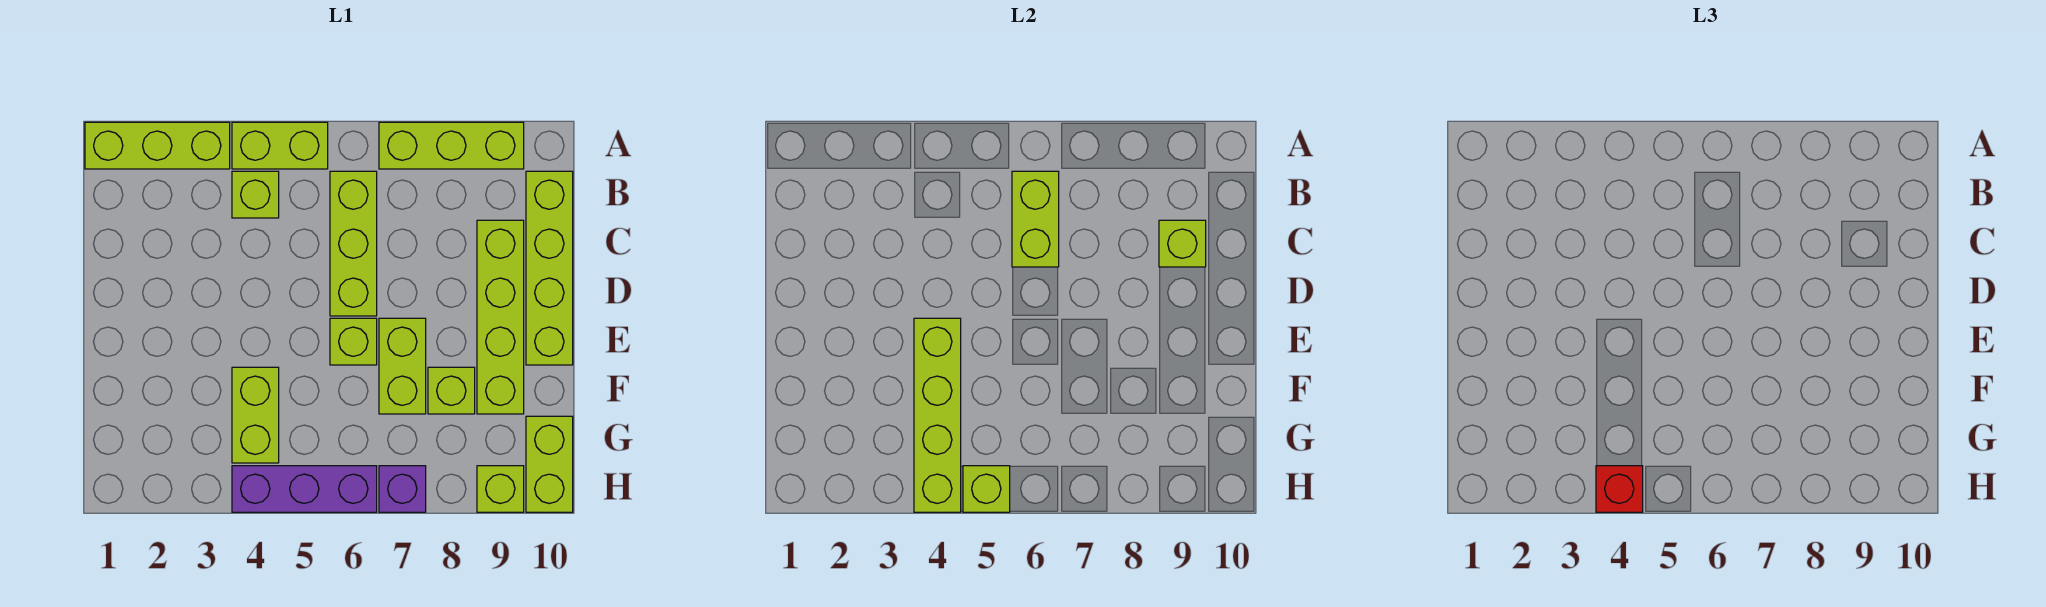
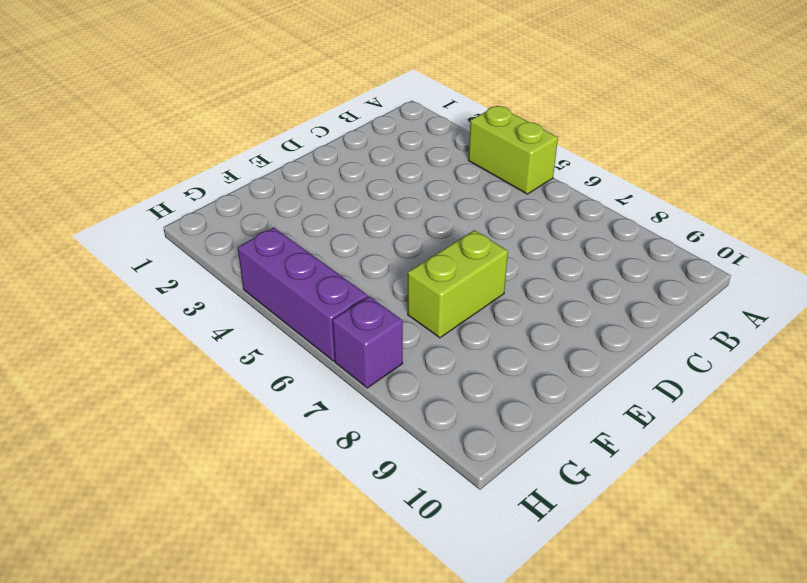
none -> lime brick A1:A3 level 1
none -> lime brick A7:A9 level 1
none -> lime brick B4 level 1

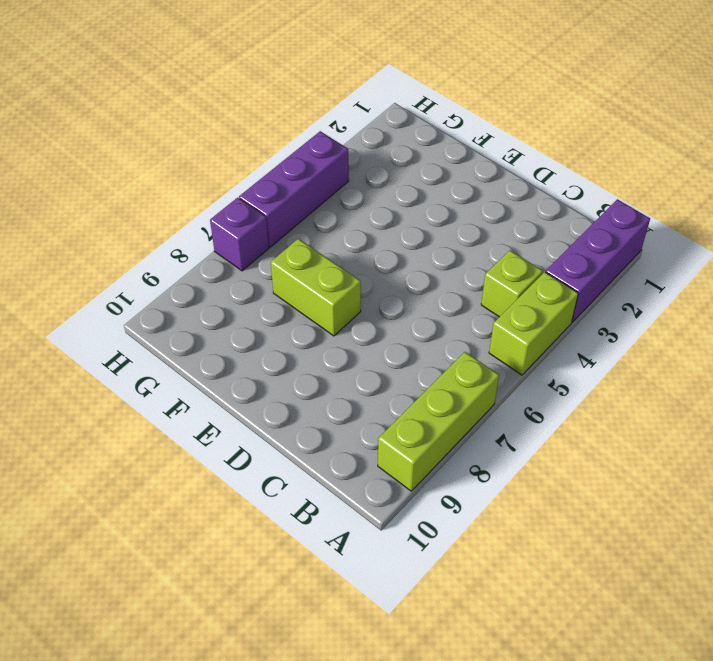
purple brick A1:A3 level 1 -> lime brick A1:A3 level 1
none -> lime brick B6:D6 level 1
none -> lime brick B10:E10 level 1
none -> lime brick C9:F9 level 1

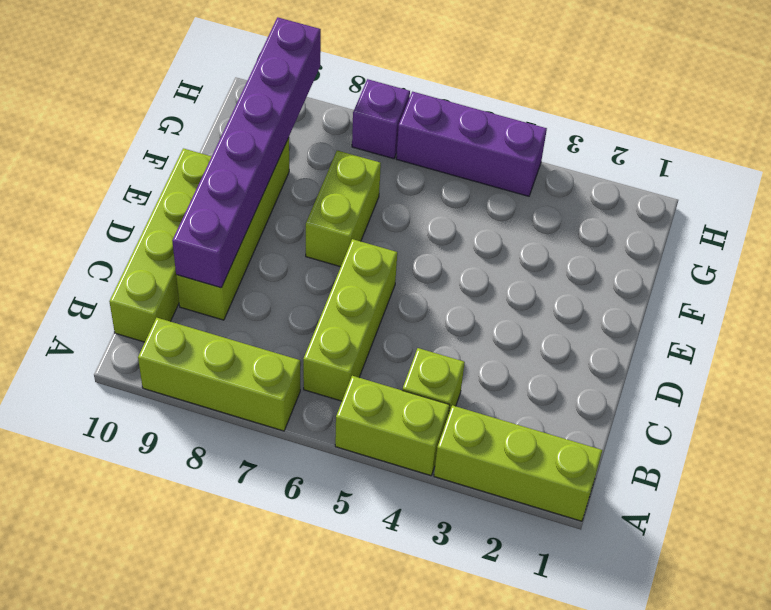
purple brick C9:H9 level 2 -> lime brick C9 level 2
none -> lime brick E6 level 1
none -> lime brick F4:G4 level 1
none -> lime brick F8 level 1

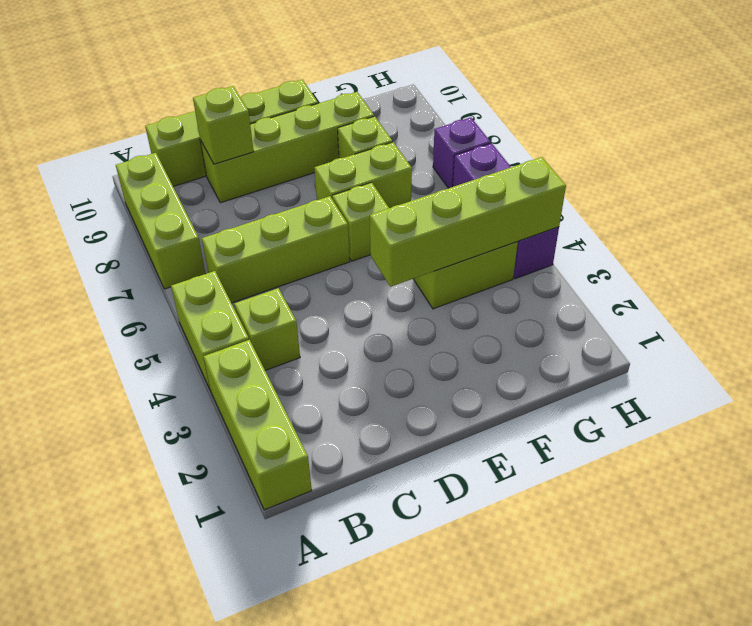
none -> lime brick G10:H10 level 1
none -> lime brick H9 level 1
none -> lime brick B6:C6 level 2

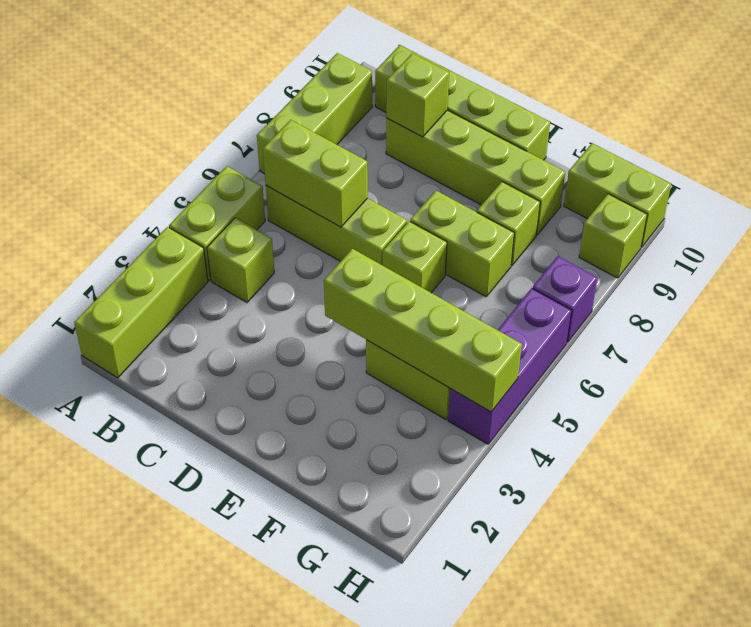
none -> lime brick H5 level 2
none -> red brick H4 level 3

